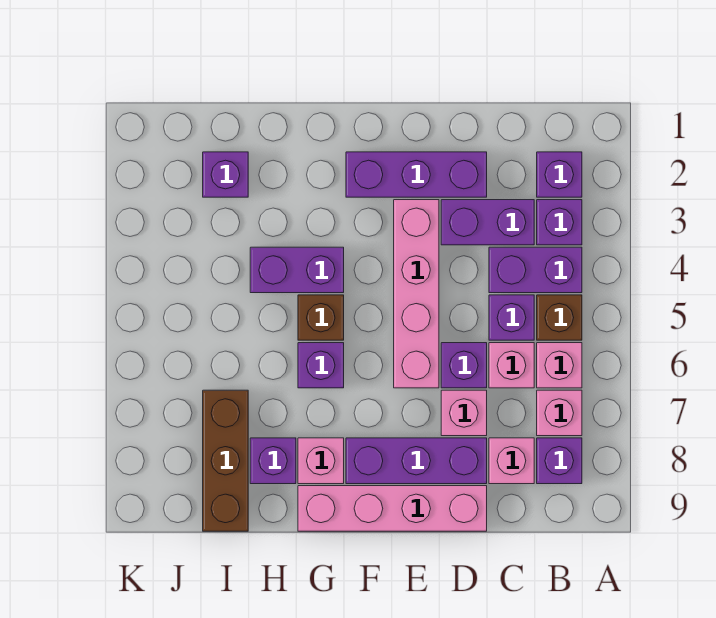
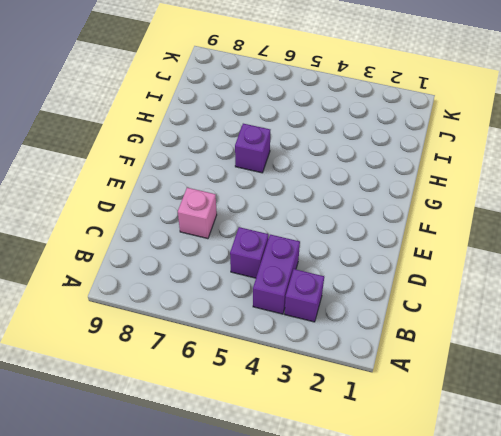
none -> purple brick B2 level 1
none -> brown brick B5 level 1
none -> pink brick B6 level 1

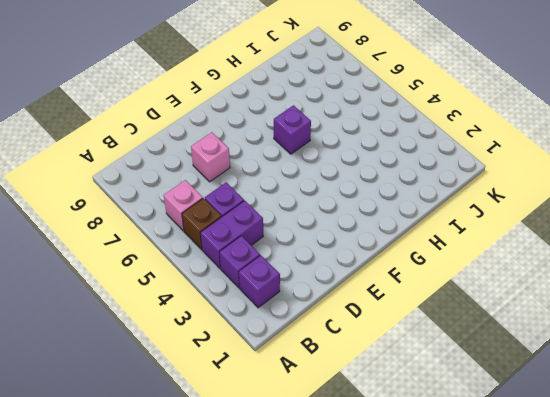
none -> pink brick B7 level 1
none -> purple brick B8 level 1
none -> purple brick C3:D3 level 1

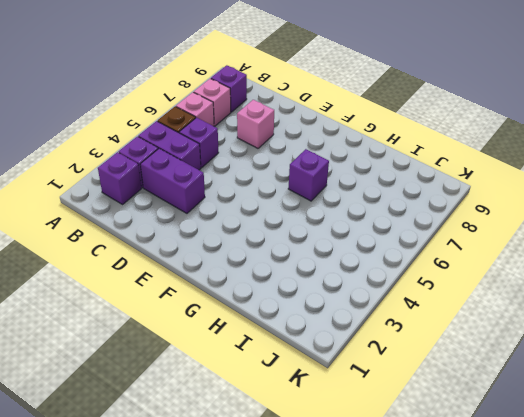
none -> pink brick C6 level 1
none -> pink brick C8 level 1
none -> purple brick D2:F2 level 1

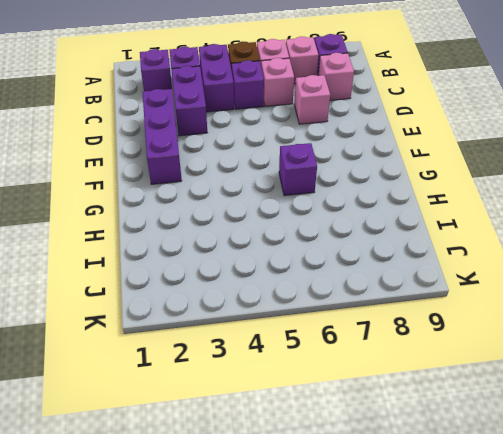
none -> purple brick D6 level 1
none -> purple brick D8:F8 level 1
none -> pink brick D9:G9 level 1

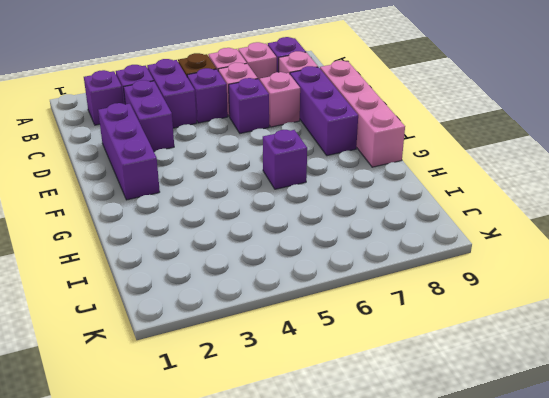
none -> pink brick E3:E6 level 1
none -> purple brick G4:H4 level 1
none -> brown brick G5 level 1

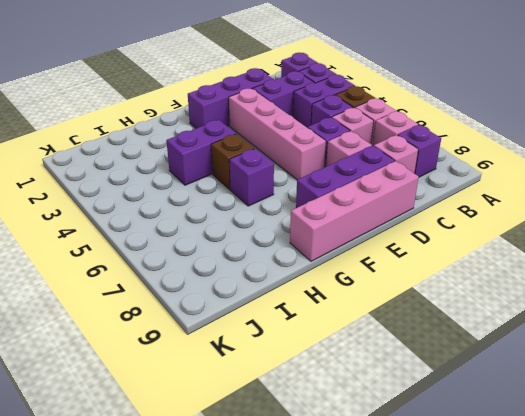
none -> pink brick G8 level 1
none -> purple brick H8 level 1
none -> purple brick I2 level 1

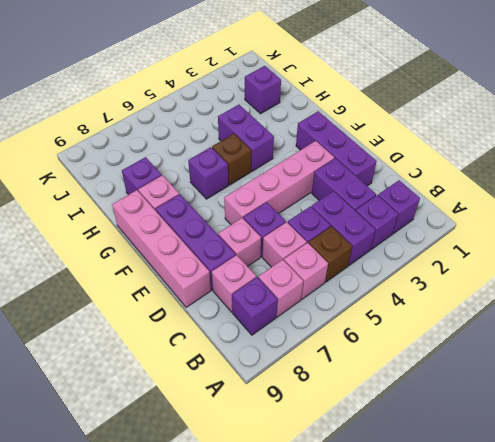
none -> brown brick I7:I9 level 1

